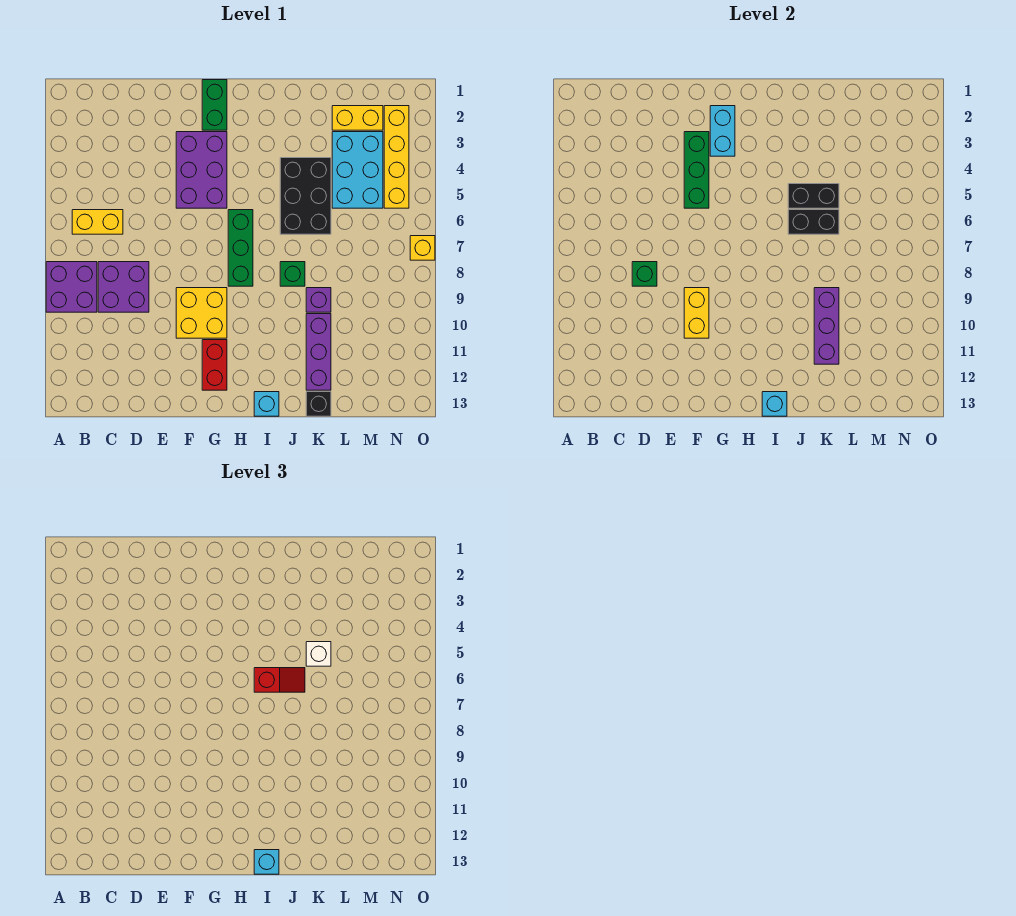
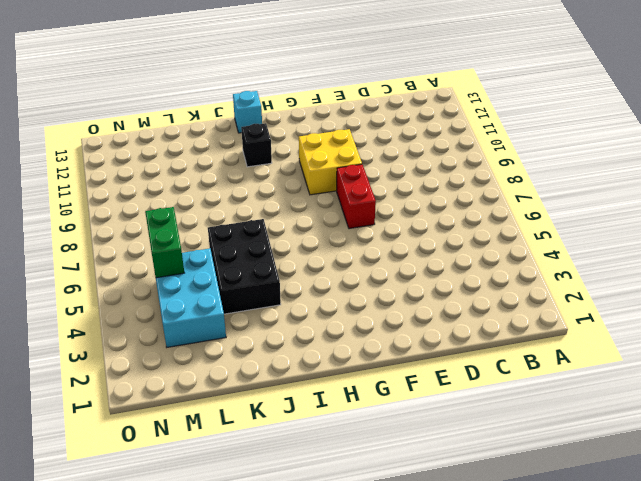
red brick F7:F8 level 1 -> red brick G11:G12 level 1
black brick I11 level 1 -> black brick K13 level 1
green brick M5:M6 level 2 -> green brick G1:G2 level 1
none -> purple brick A8:B9 level 1
none -> yellow brick B6:C6 level 1
none -> purple brick C8:D9 level 1

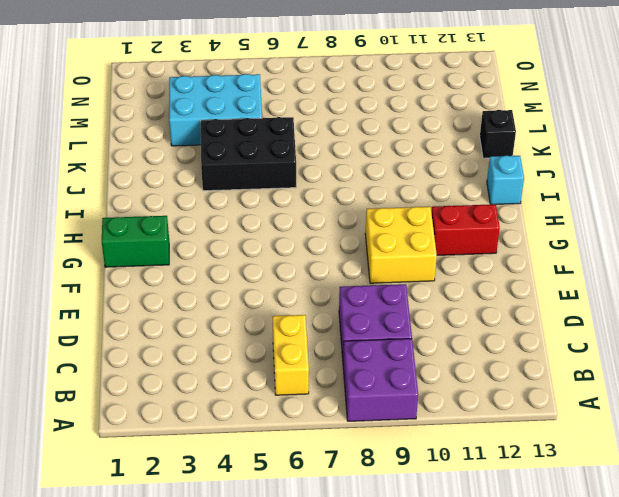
none -> purple brick F3:G5 level 1
none -> green brick H6:H8 level 1
none -> green brick J8 level 1

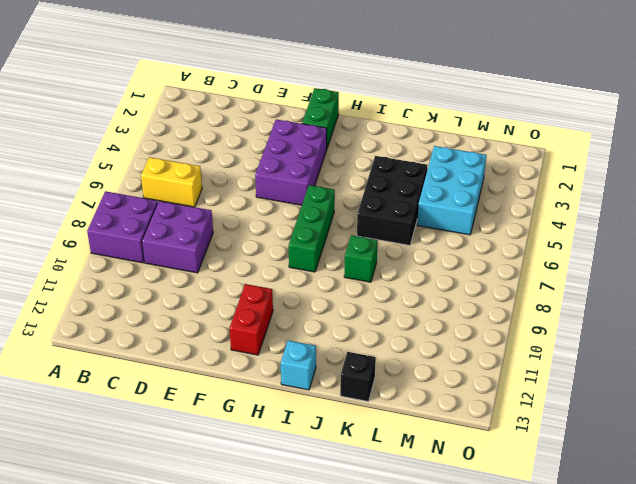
none -> yellow brick F9:G10 level 1
none -> purple brick K9 level 1
none -> purple brick K10:K12 level 1

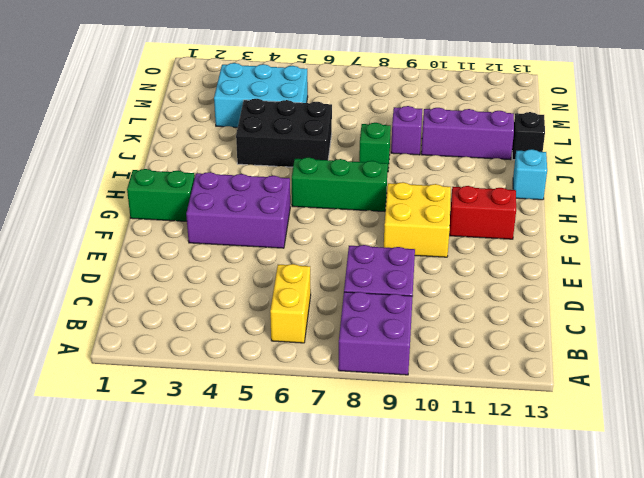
none -> yellow brick L2:M2 level 1
none -> yellow brick N2:N5 level 1
none -> yellow brick O7 level 1

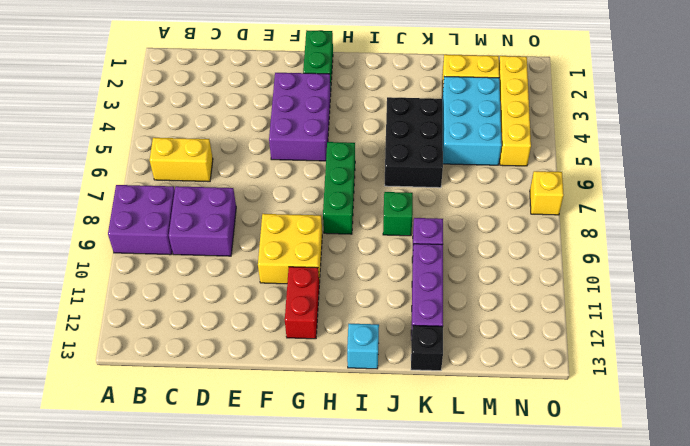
none -> green brick D8 level 2
none -> green brick F3:F5 level 2
none -> yellow brick F9:F10 level 2

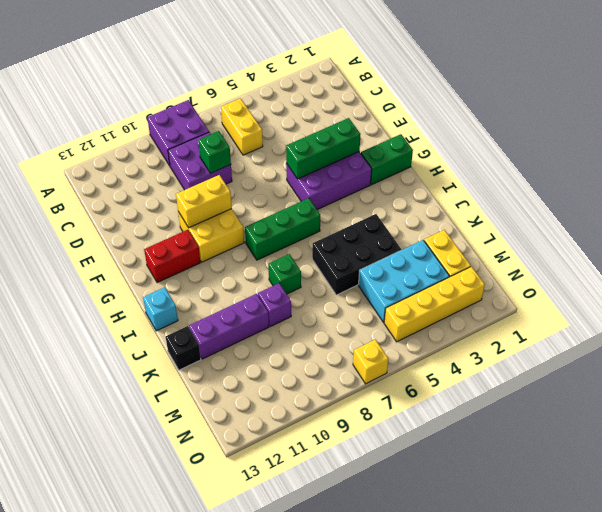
none -> cyan brick G2:G3 level 2
none -> cyan brick I13 level 2
none -> black brick J5:K5 level 2

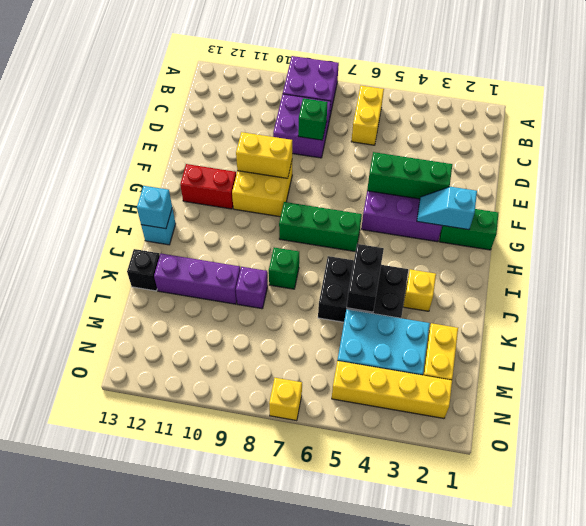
cyan slope G2:G3 level 2 top 2 -> cyan brick G2:G3 level 2
yellow brick J3 level 1 -> none
none -> black brick J6:K6 level 2
none -> purple brick K9:K11 level 2
none -> red slope I6:J6 level 3 top I

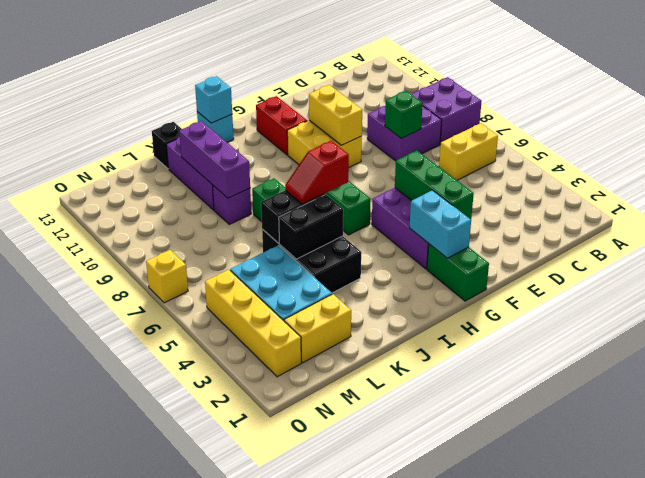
none -> cyan brick I13 level 3
none -> white brick K5 level 3

